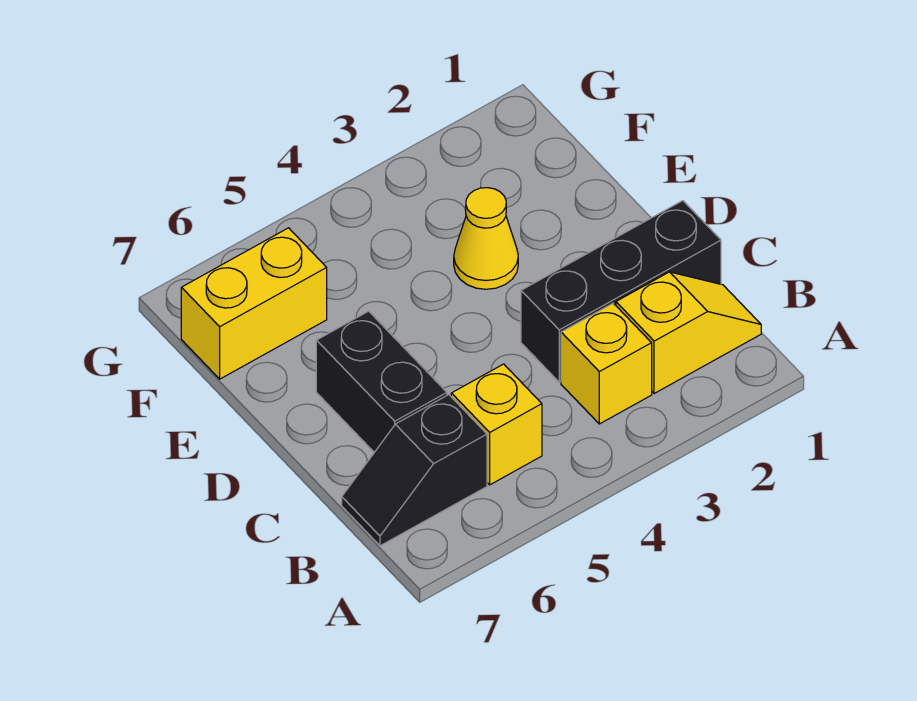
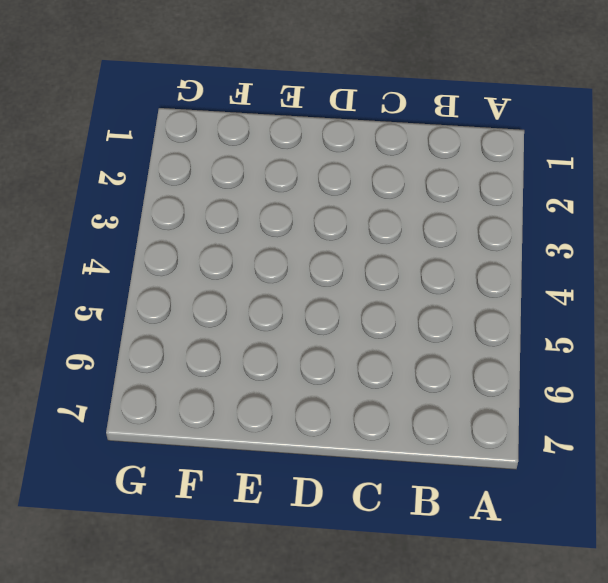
none -> yellow slope B1:B2 level 1 top 2
none -> yellow brick B3 level 1

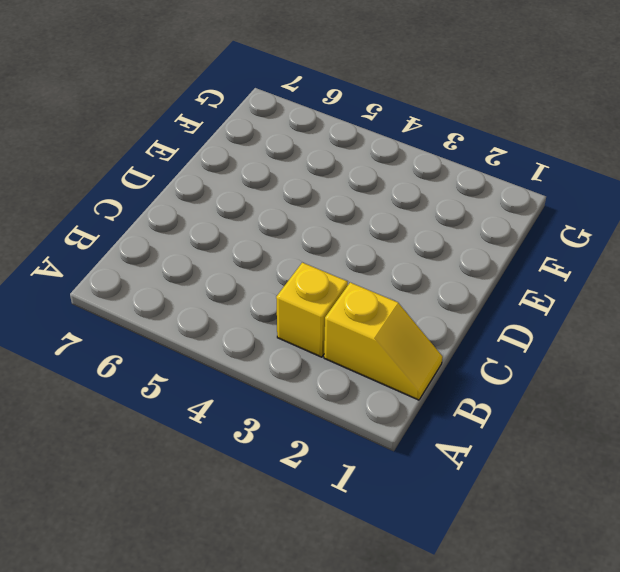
none -> yellow brick B5 level 1
none -> black slope B6:B7 level 1 top 6

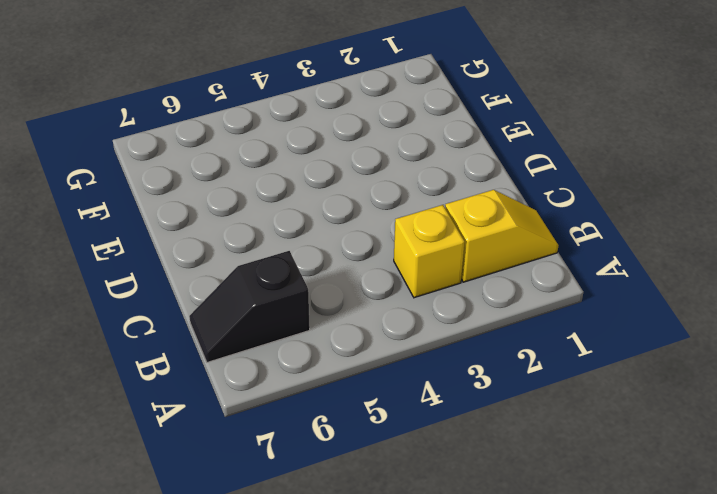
none -> yellow brick B5 level 1
none -> black brick C1:C3 level 1

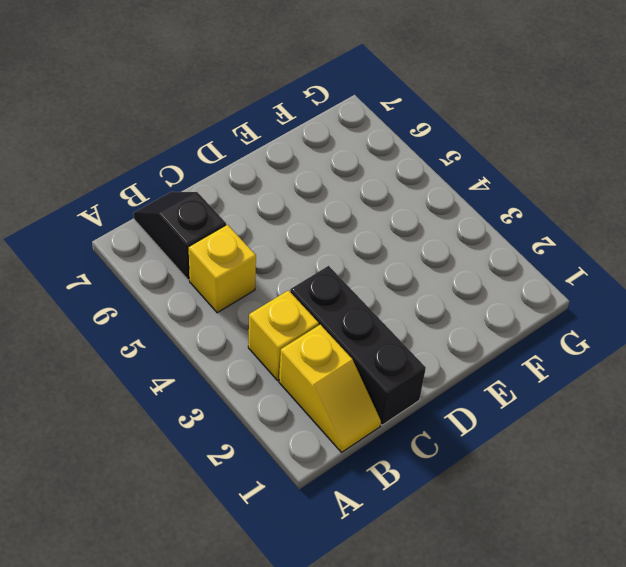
none -> black brick C6:D6 level 1
none -> yellow cone E3 level 1

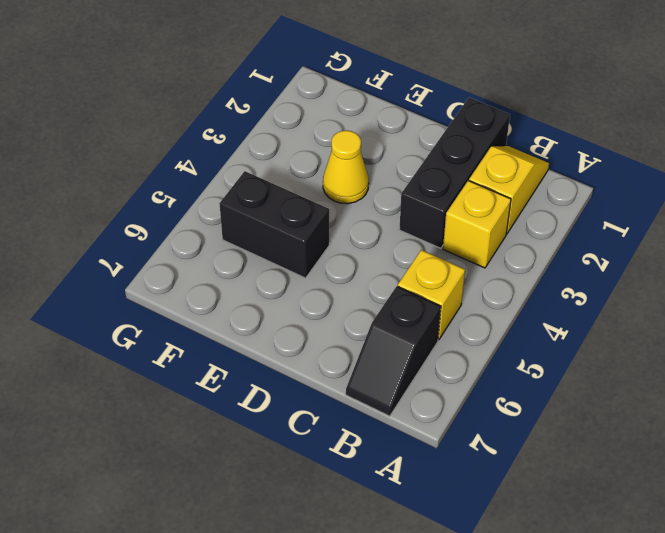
black brick E5:F5 level 1 -> black brick C6:D6 level 1
none -> yellow brick F6:F7 level 1

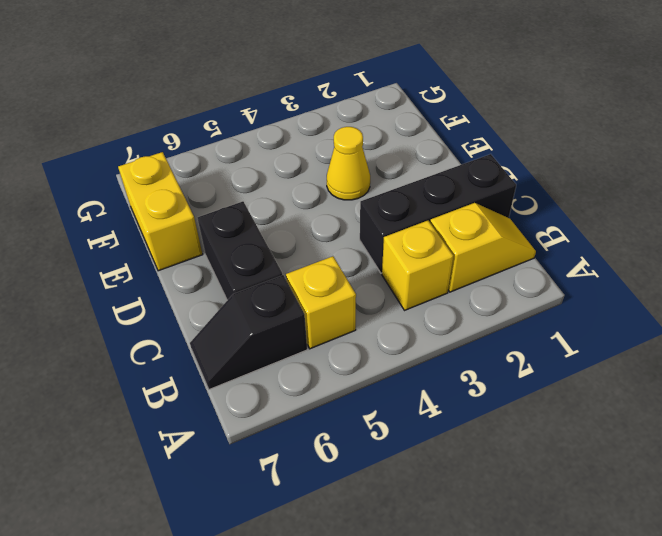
yellow brick E7:F7 level 1 -> yellow brick F6:F7 level 1

